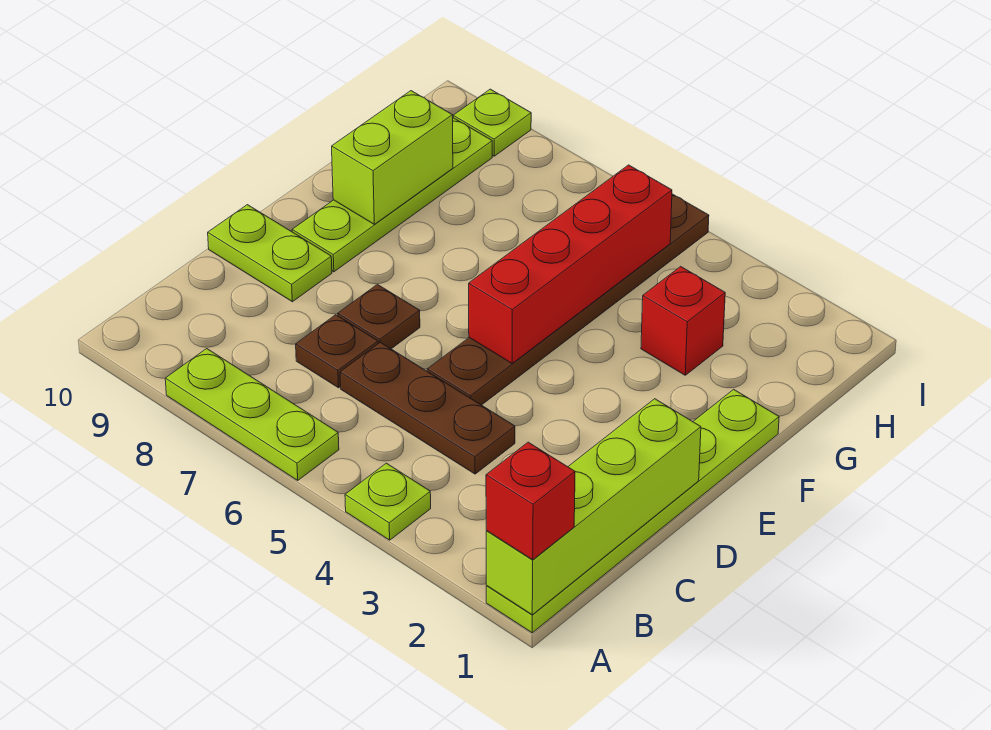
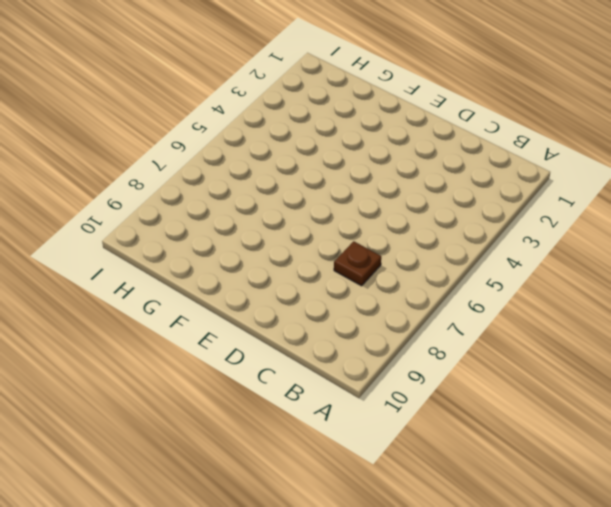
none -> lime plate A1:F1 level 1
none -> lime plate A4 level 1
none -> lime plate A6:A8 level 1

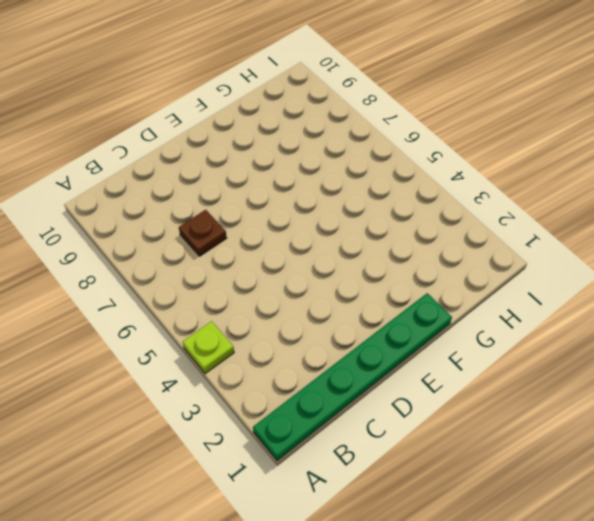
green plate A1:F1 level 1 -> lime plate A1:F1 level 1
none -> lime plate A6:A8 level 1
none -> brown plate C4:C6 level 1
none -> brown plate D5:I5 level 1

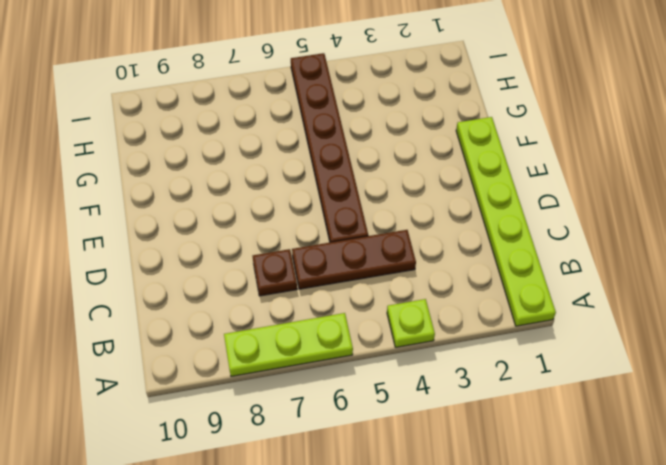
none -> brown plate D7 level 1
none -> lime plate D9:D10 level 1
none -> lime plate E9:H9 level 1

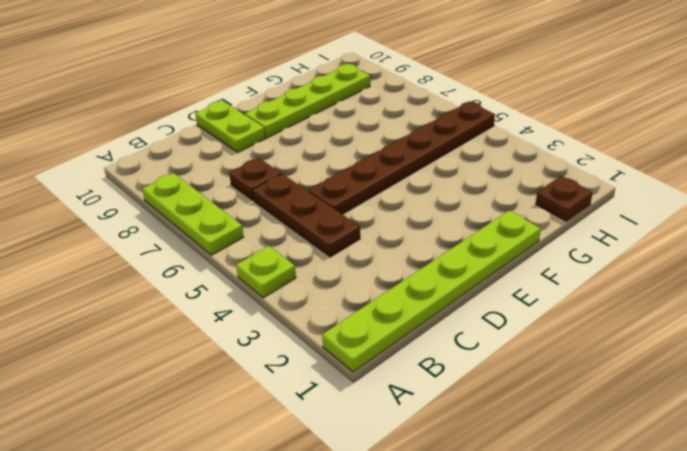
brown plate H1 level 1 -> brown plate D7 level 1
none -> red brick G3 level 1
none -> lime plate I9 level 1
none -> lime brick A1:D1 level 2

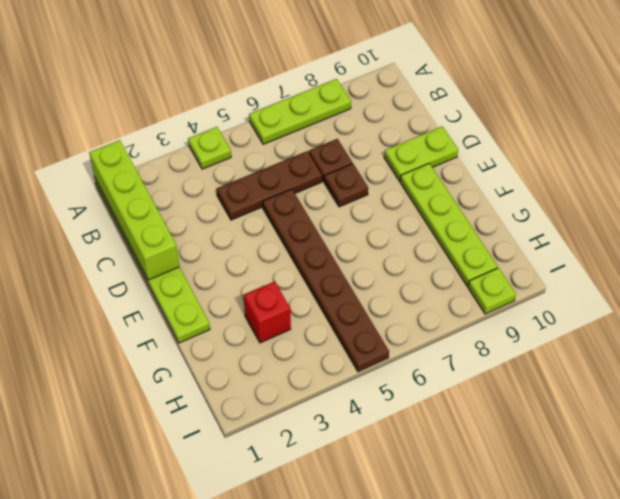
none -> red brick E5:H5 level 2
none -> lime brick F9:G9 level 2
none -> red brick A1 level 3

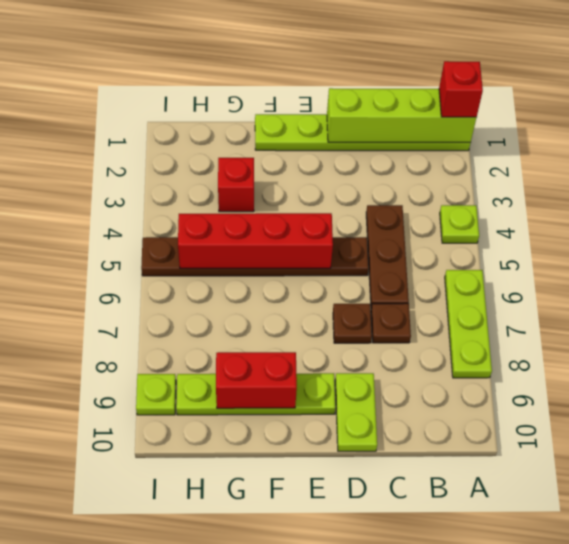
red brick F9:G9 level 2 -> lime brick F9:G9 level 2

